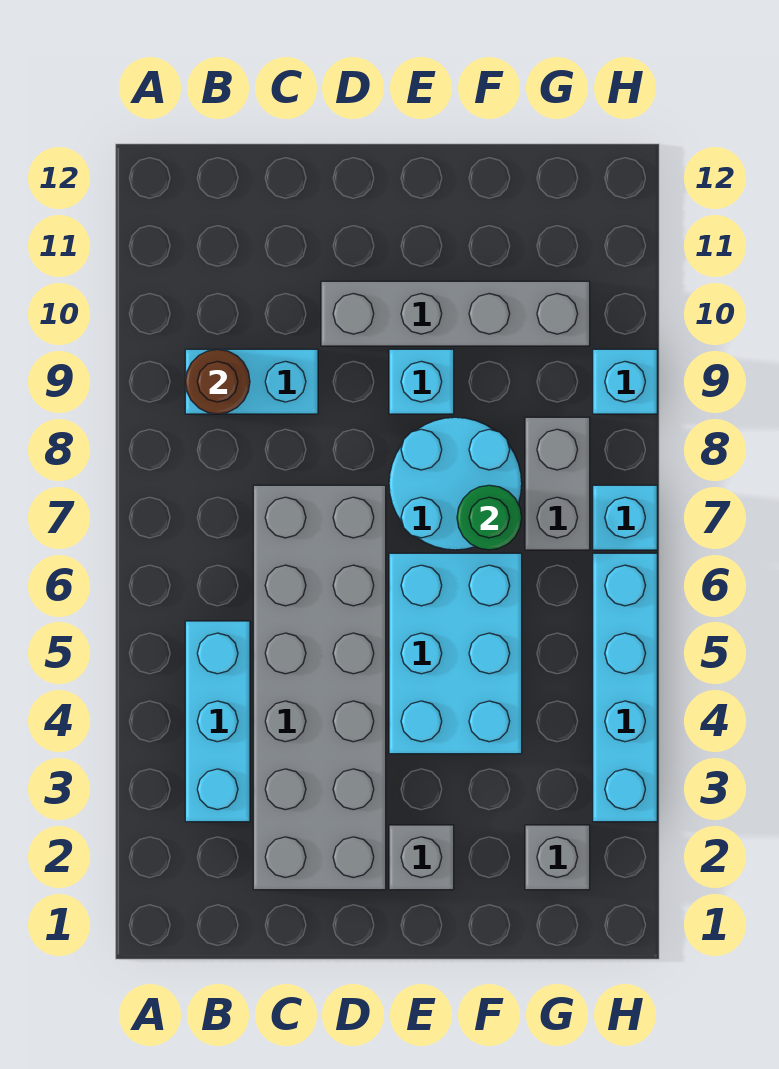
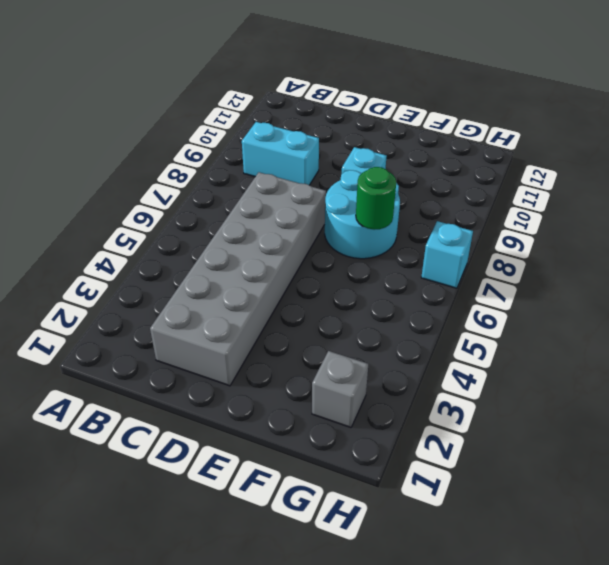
none -> cyan brick B3:B5 level 1
none -> grey brick D10:G10 level 1
none -> grey brick E2 level 1

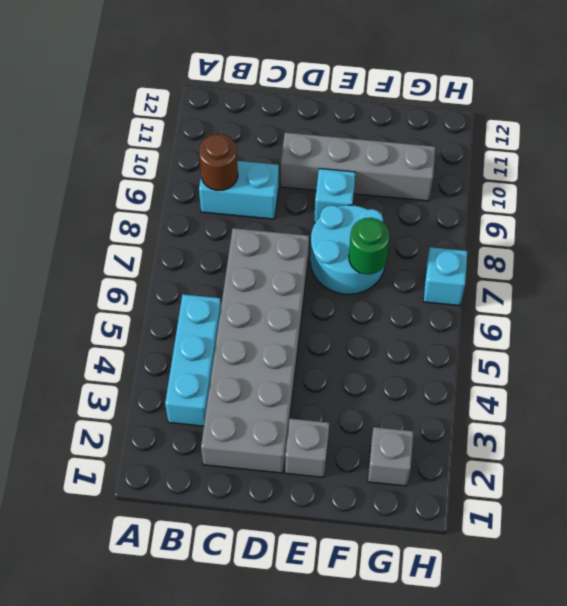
none -> cyan brick E4:F6 level 1
none -> grey brick G7:G8 level 1
none -> cyan brick H3:H6 level 1

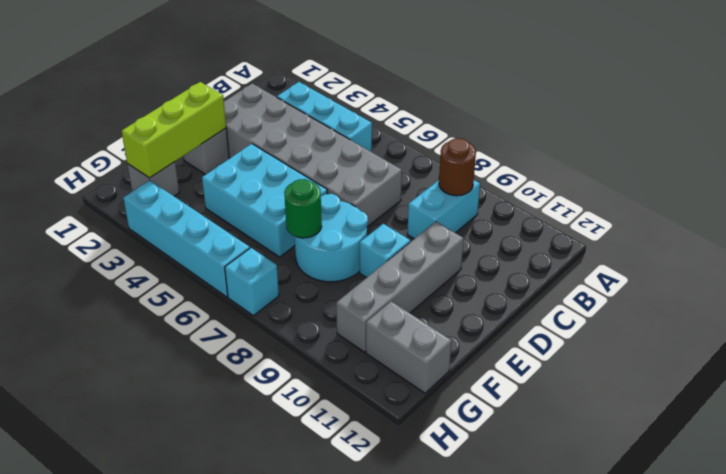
lime brick E2:G2 level 2 -> none
grey brick G11:G12 level 1 -> grey brick G7:G8 level 1
none -> cyan brick H9 level 1

